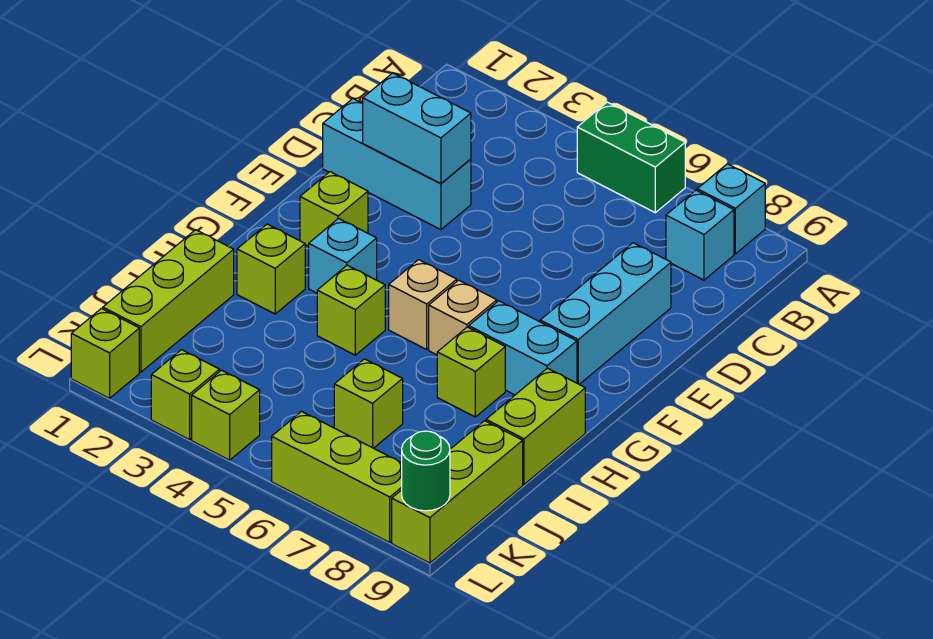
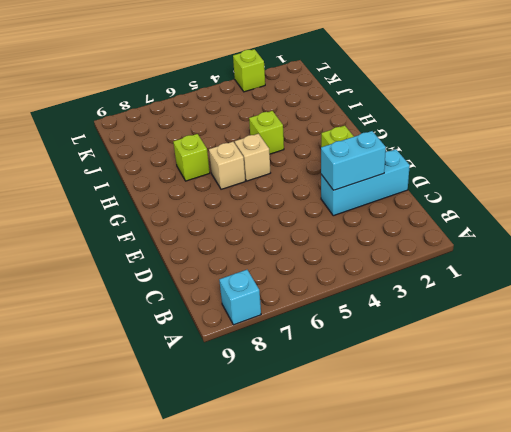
none -> green brick A5:A6 level 1
none -> cyan brick B8 level 1
none -> cyan brick D8:F8 level 1

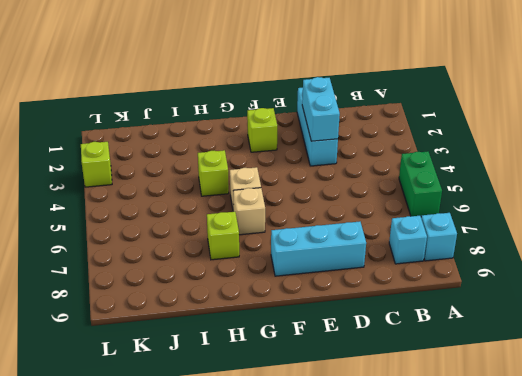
none -> cyan brick G3 level 1
none -> cyan brick G7:G8 level 1
none -> lime brick H2 level 1

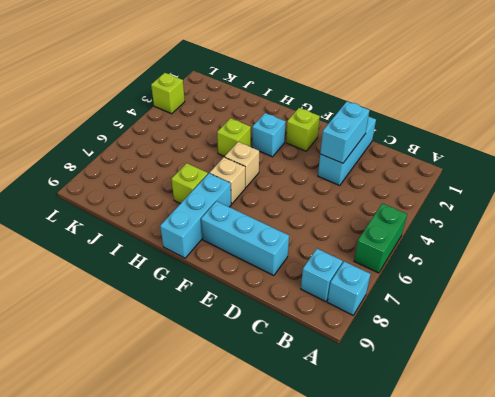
cyan brick G7:G9 level 1 -> cyan brick G7:G8 level 1
none -> lime brick H2 level 1
none -> lime brick H9:I9 level 1
none -> lime brick I1:K1 level 1

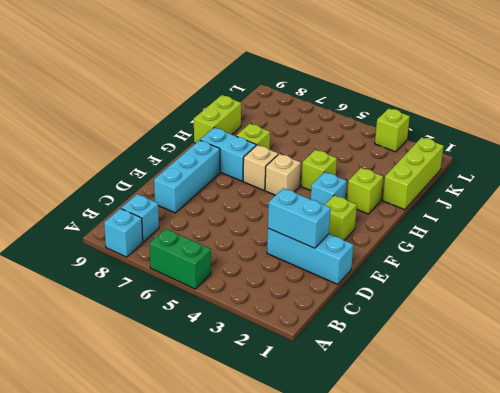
none -> lime brick J6 level 1
none -> lime brick J9:L9 level 1
none -> lime brick L1 level 1

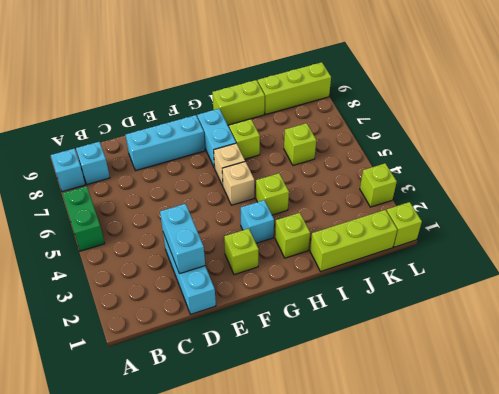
none -> lime brick L4 level 1
none -> lime brick L6:L8 level 1
none -> green round brick L9 level 2

